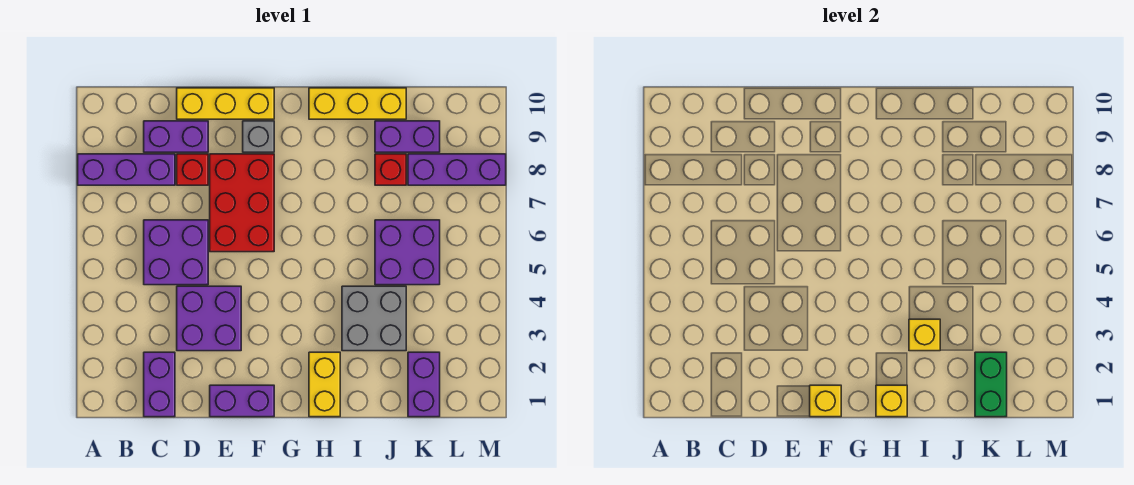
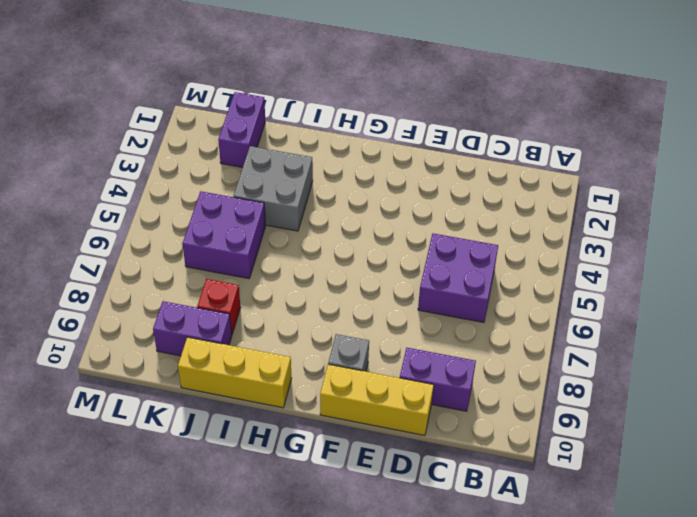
none -> purple brick A8:C8 level 1
none -> purple brick C1:C2 level 1
none -> purple brick D3:E4 level 1

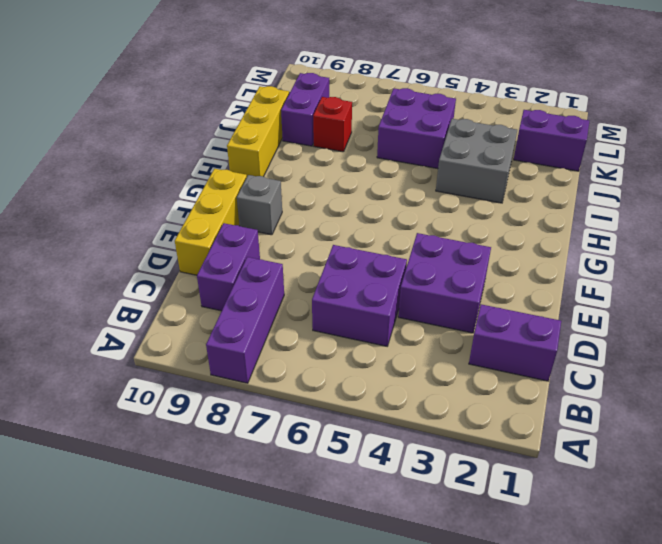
none -> red brick D8 level 1
none -> purple brick E1:F1 level 1
none -> red brick E6:F8 level 1

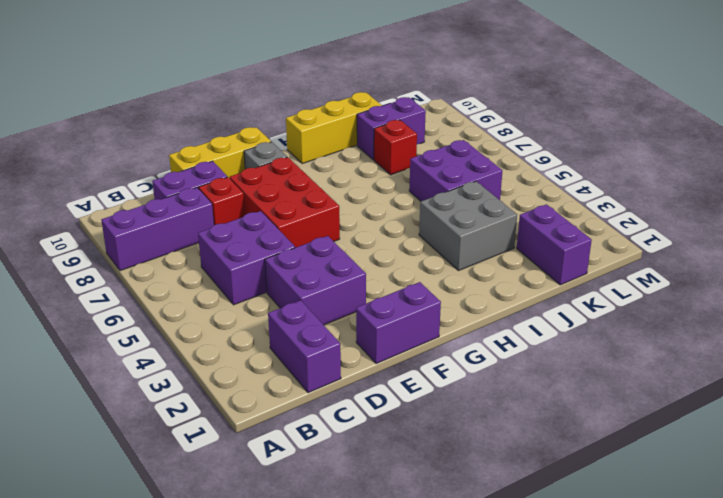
none -> yellow brick H1:H2 level 1
none -> purple brick K8:M8 level 1
none -> yellow brick F1 level 2

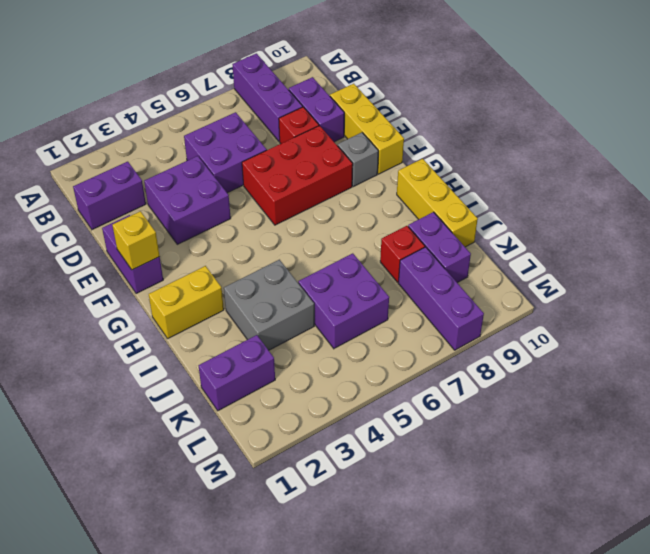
none -> yellow brick H1 level 2
none -> yellow brick I3 level 2
none -> green brick K1:K2 level 2

